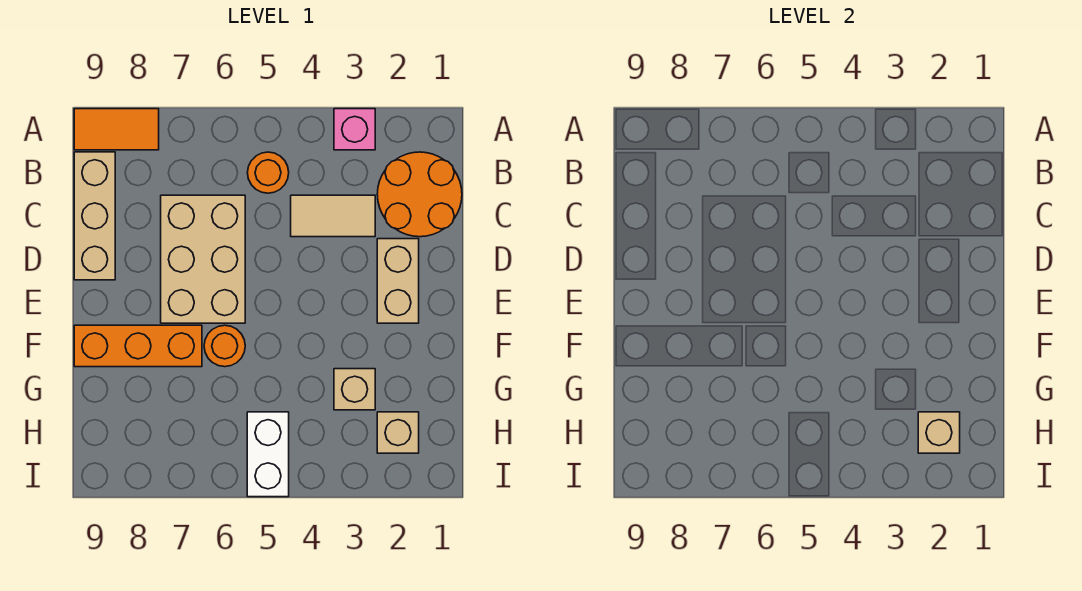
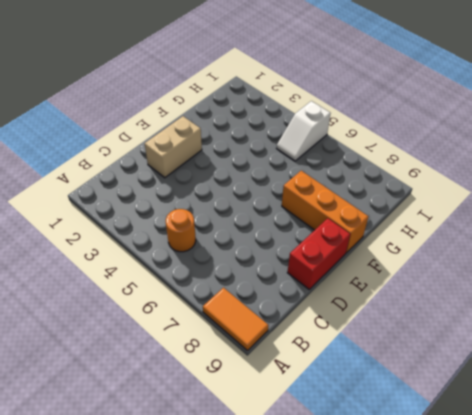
red brick D9:E9 level 1 -> tan brick B9:D9 level 1
white slope H5:I5 level 1 top I -> white brick H5:I5 level 1
none -> pink brick A3 level 1
none -> orange round brick B1:C2 level 1
none -> tan tile C3:C4 level 1

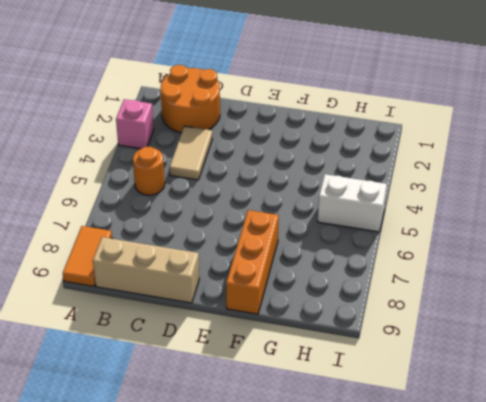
none -> tan brick C6:E7 level 1
none -> tan brick D2:E2 level 1
none -> orange round brick F6 level 1

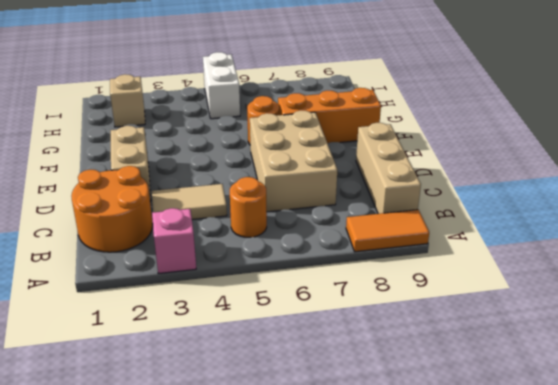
none -> tan brick G3 level 1
none -> tan brick H2 level 2

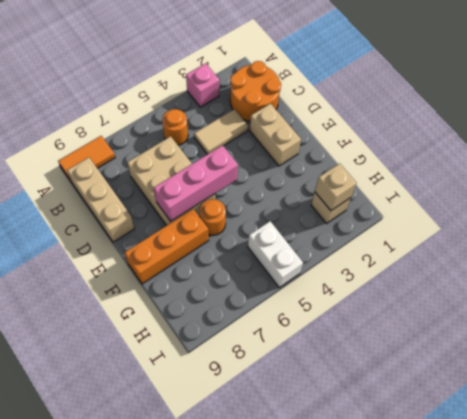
pink brick E5:E7 level 2 -> none
none -> tan brick G3 level 1

